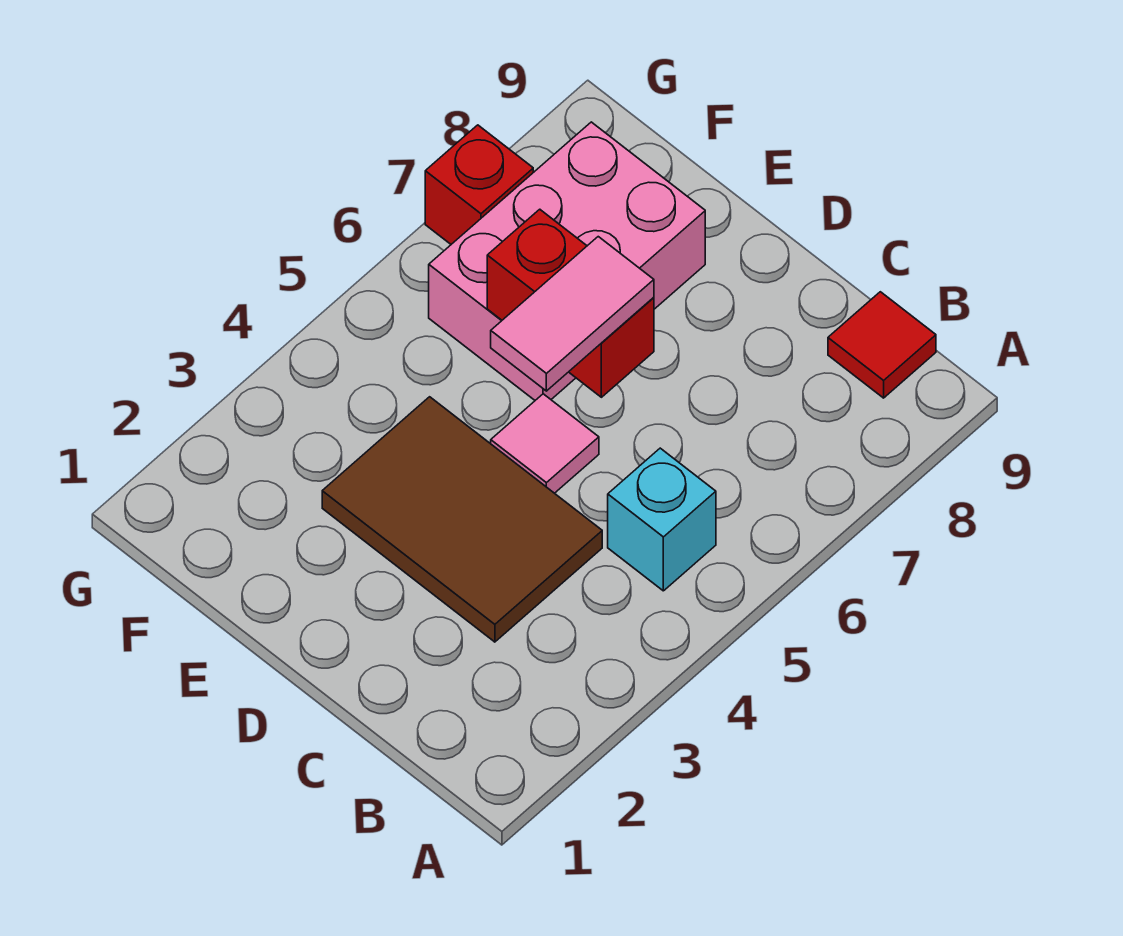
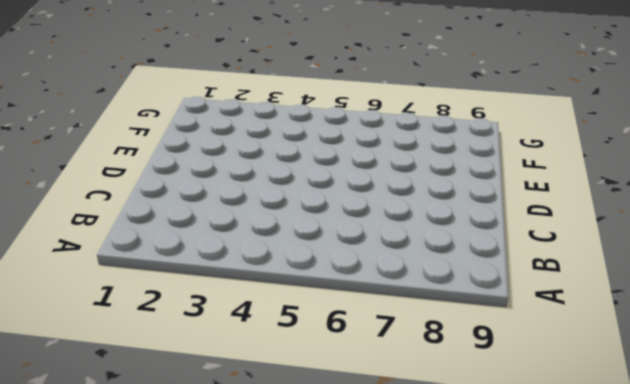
none -> cyan brick B5 level 1
none -> red tile B9 level 1

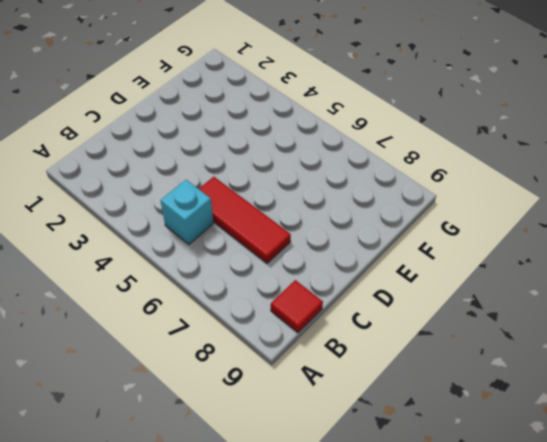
red tile C5:C7 level 1 -> none
none -> brown tile C3:E4 level 1
none -> pink tile D5 level 1

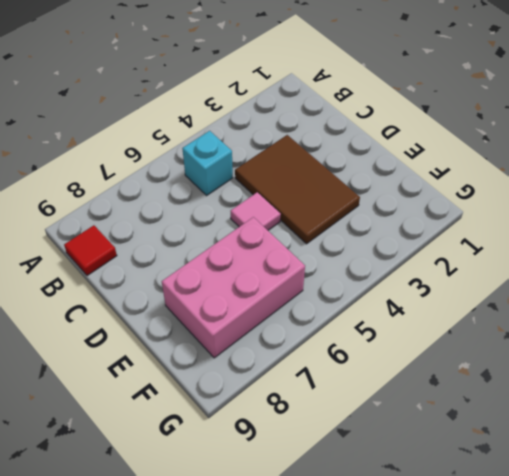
none -> red brick G7 level 1
none -> red brick D6:E6 level 2

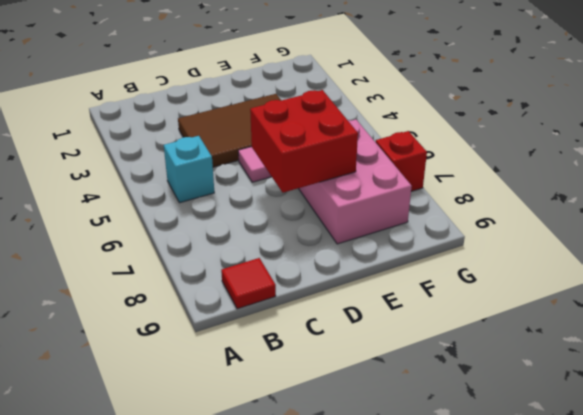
red brick D6:E7 level 2 -> red brick D6:E6 level 2
none -> pink tile D5:D6 level 3

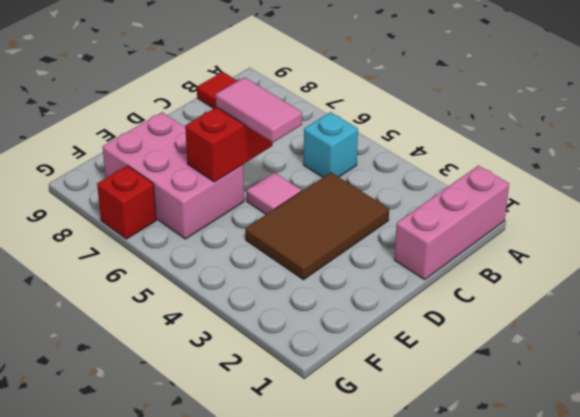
pink brick A1:C1 level 1 -> none

